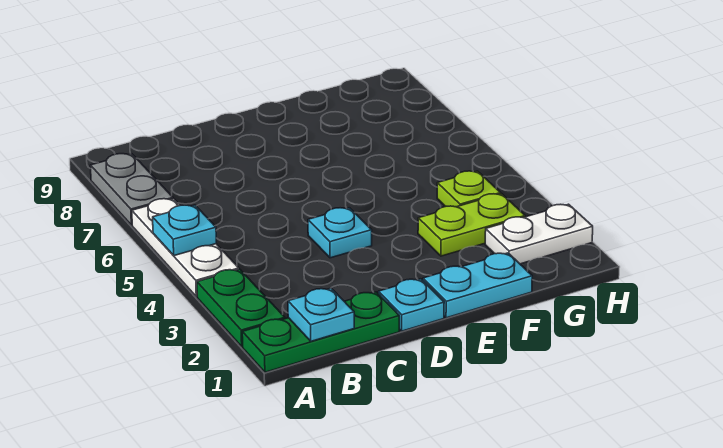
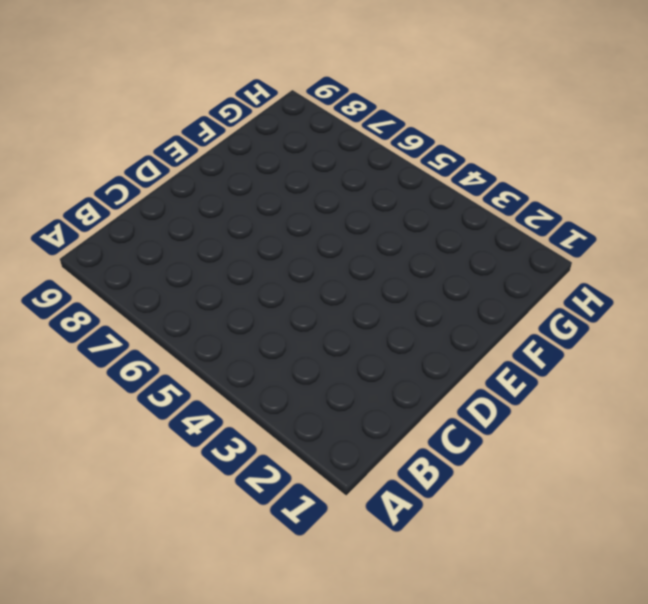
none -> green plate A1:C1 level 1
none -> green plate A2:A3 level 1
none -> white plate A4:A6 level 1

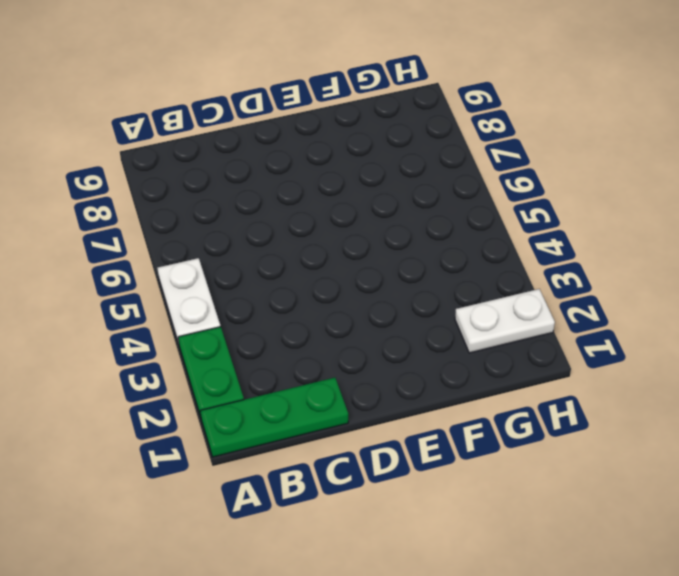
white plate A4:A5 level 1 -> white plate A4:A6 level 1
none -> grey plate A7:A8 level 1
none -> cyan plate D1 level 1
none -> cyan plate D4 level 1

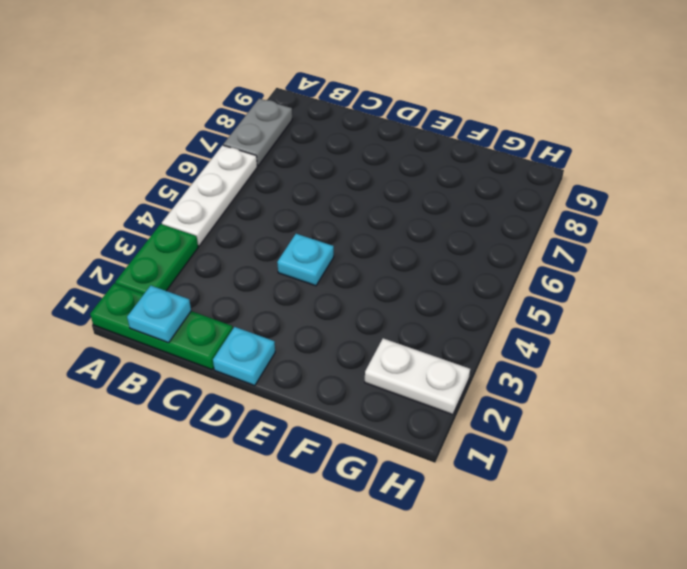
none -> cyan plate E1:F1 level 1
none -> lime plate F3:G3 level 1
none -> lime plate G4 level 1

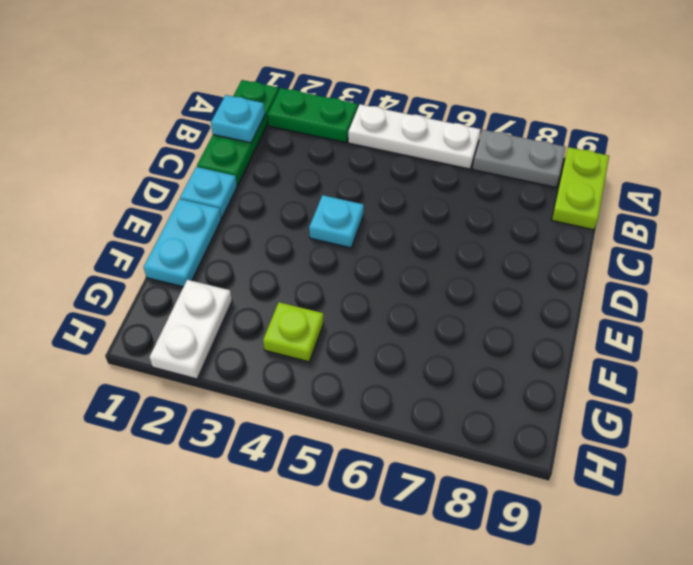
lime plate A9:B9 level 1 -> lime plate F3:G3 level 1
none -> cyan plate A5 level 2

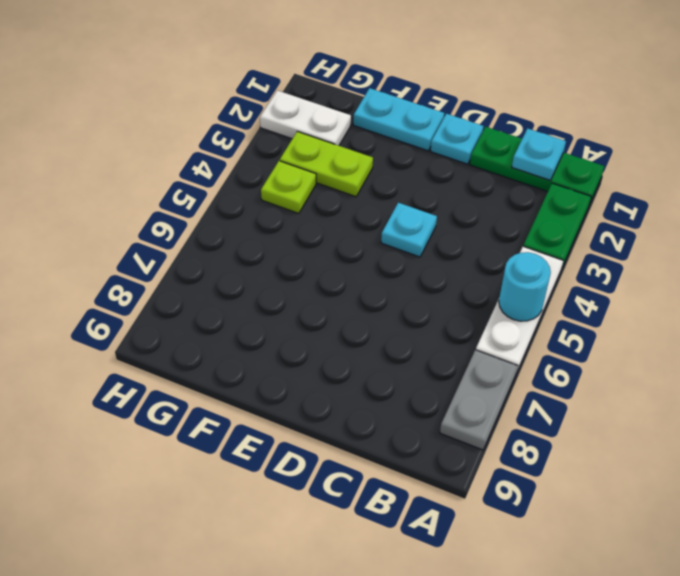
cyan round brick A5 level 2 -> cyan plate A5 level 2

